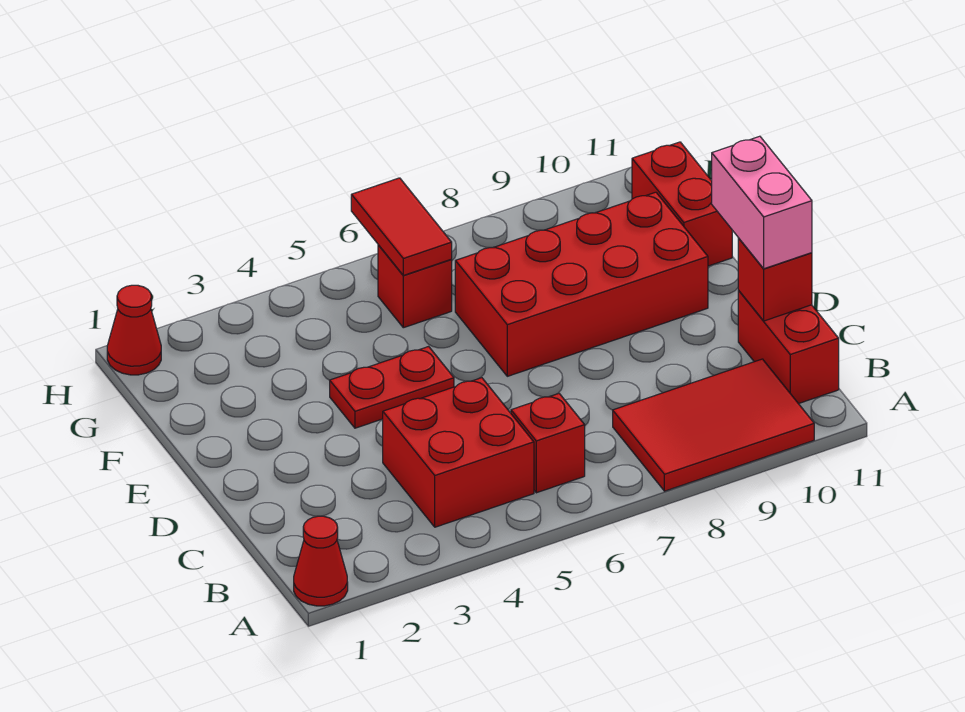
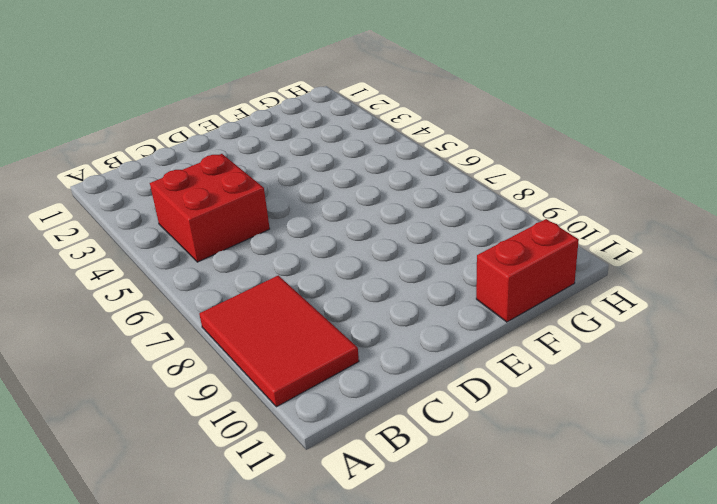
none -> red cone A1 level 1
none -> red brick B6 level 1
none -> red brick B11:C11 level 1

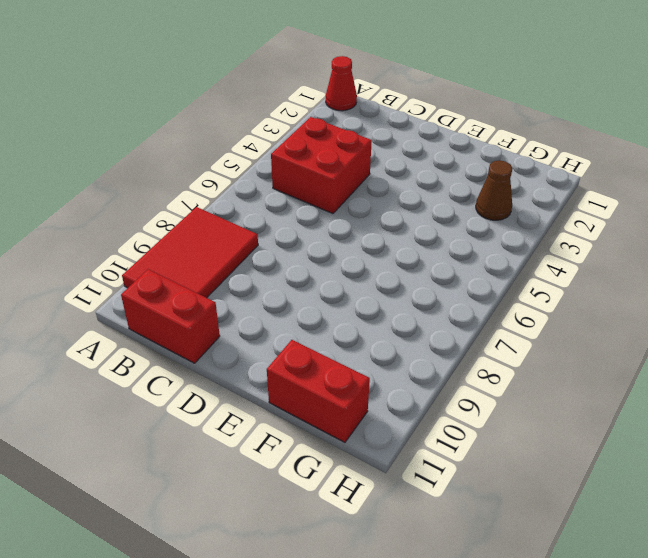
brown cone G3 level 1 -> none
none -> red brick B6 level 1
none -> red plate E4:E5 level 1
none -> red brick E7:F10 level 1

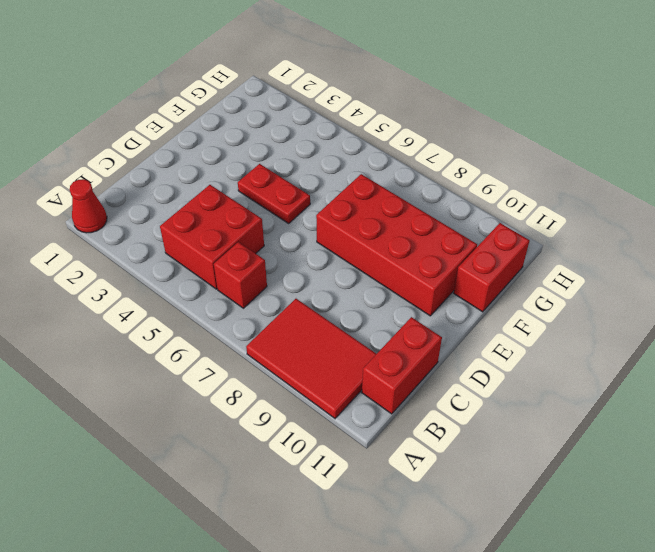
none -> red brick G6 level 1
none -> red cone H1 level 1
none -> red brick C11 level 2

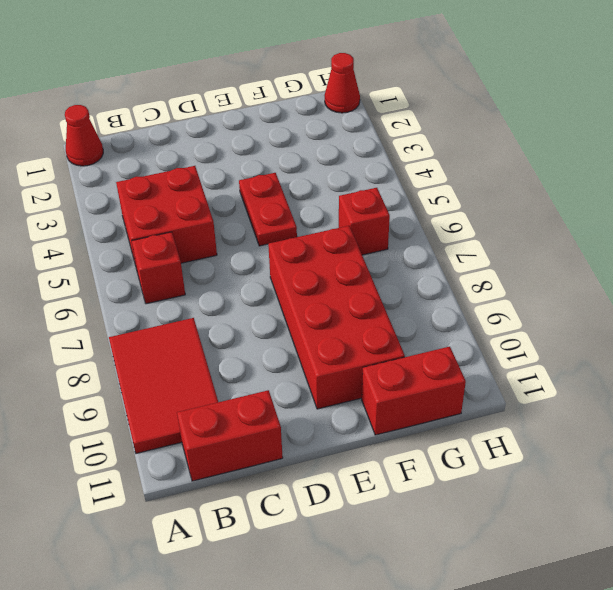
none -> red brick C11 level 2
none -> red tile G6:H6 level 2
none -> pink brick C11:D11 level 3

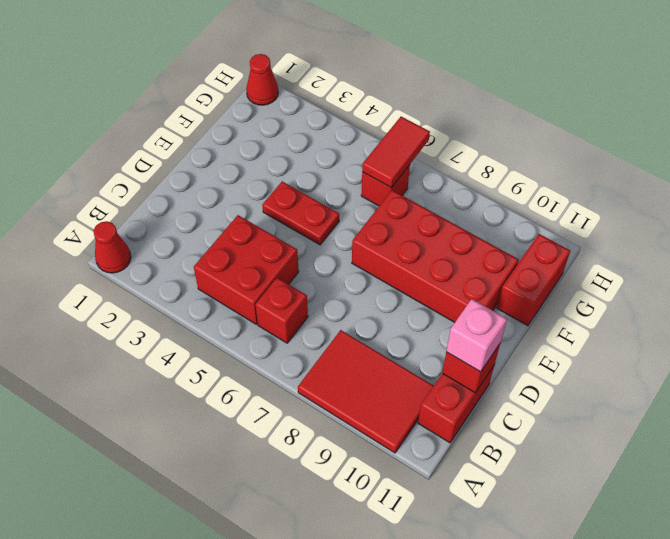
pink brick C11 level 3 -> pink brick C11:D11 level 3

